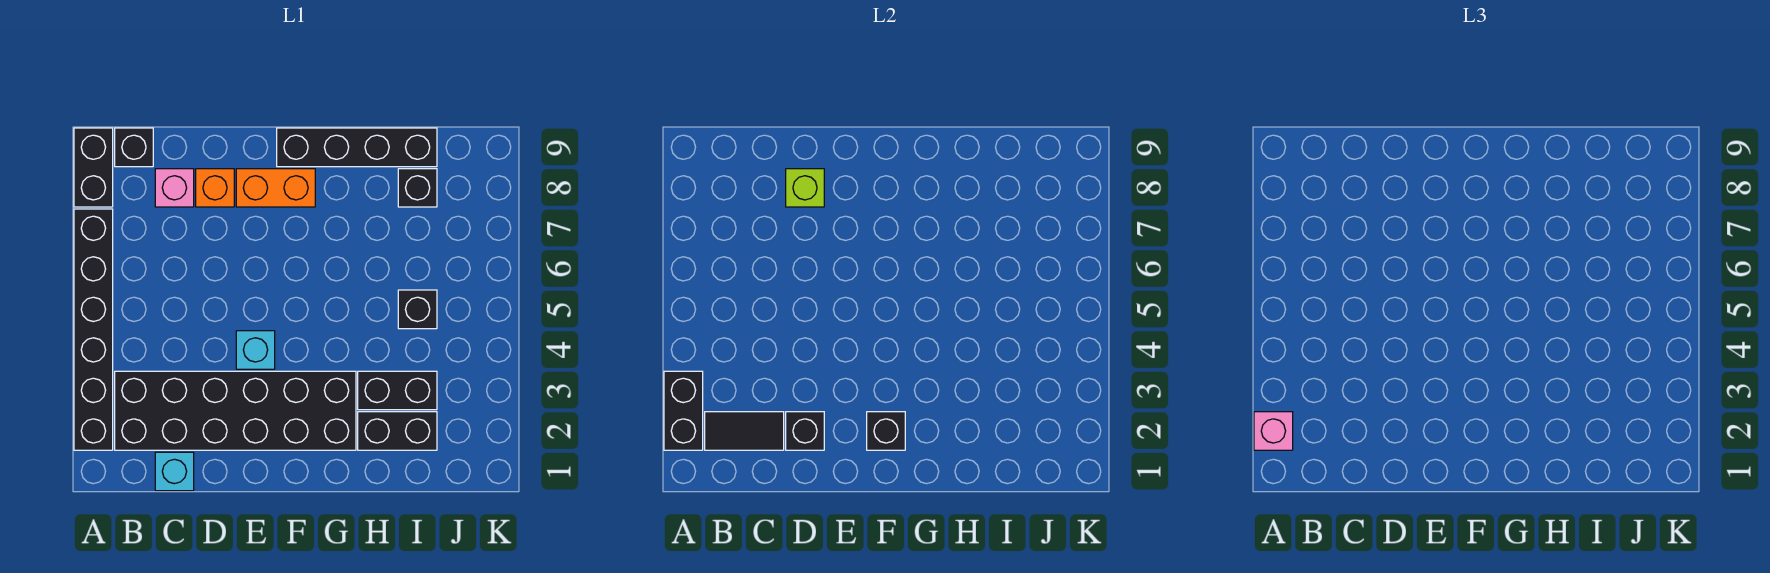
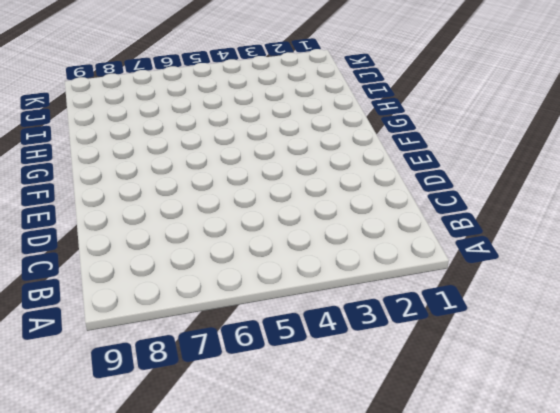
none -> black brick A2:A7 level 1
none -> black brick A8:A9 level 1
none -> black brick B2:G3 level 1

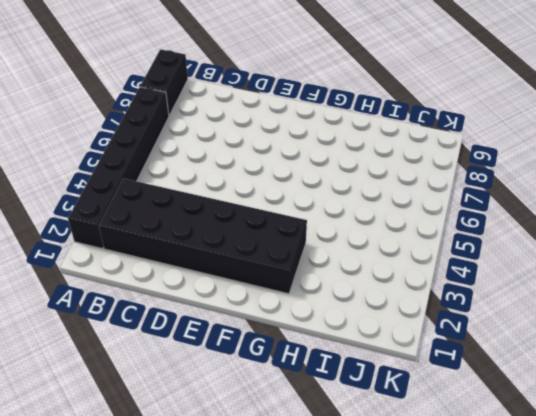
none -> black brick B9 level 1
none -> cyan brick C1 level 1
none -> pink brick C8 level 1

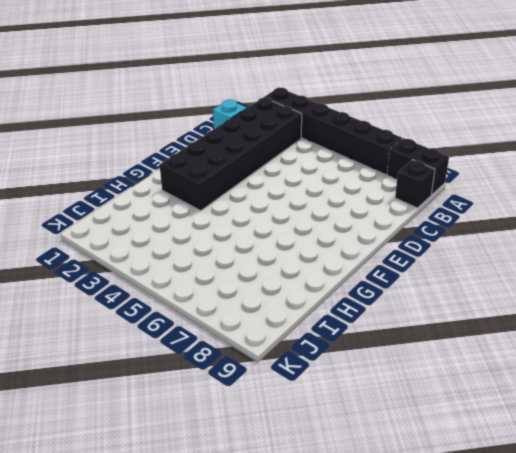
none -> pink brick C8 level 1
none -> orange brick D8 level 1
none -> cyan brick E4 level 1

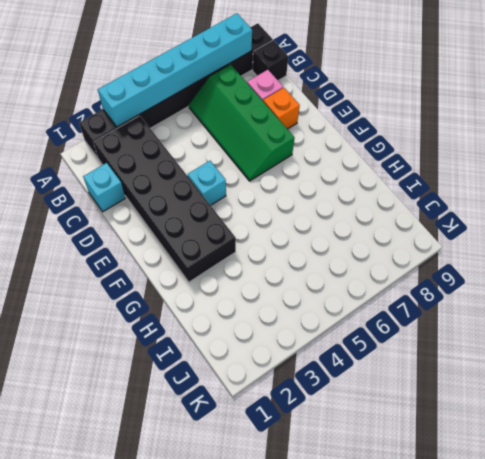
cyan brick A3:A8 level 2 -> black brick A2:A3 level 2
green slope B6:E7 level 1 top 7 -> none
none -> orange brick E8:F8 level 1
none -> black brick F9:I9 level 1
none -> black brick H2:I2 level 1

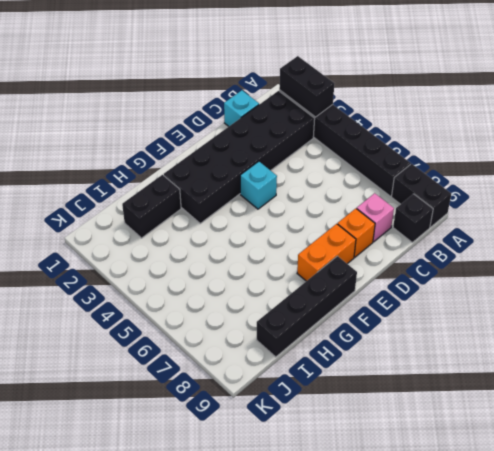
none -> black brick H3:I3 level 1
none -> black brick I5 level 1
none -> black brick I8 level 1

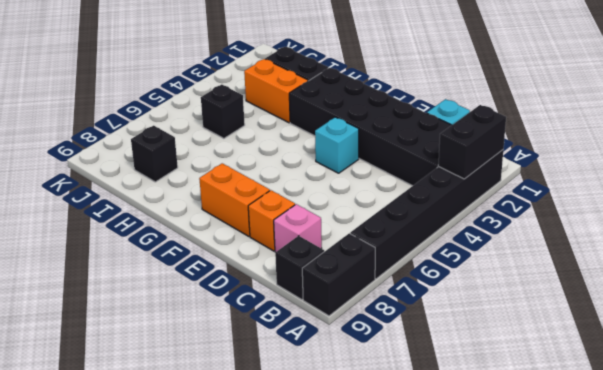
orange brick H3:I3 level 1 -> black brick H3:I3 level 1
none -> black brick F9:I9 level 1
none -> black tile B2:C2 level 2
none -> black brick D2 level 2

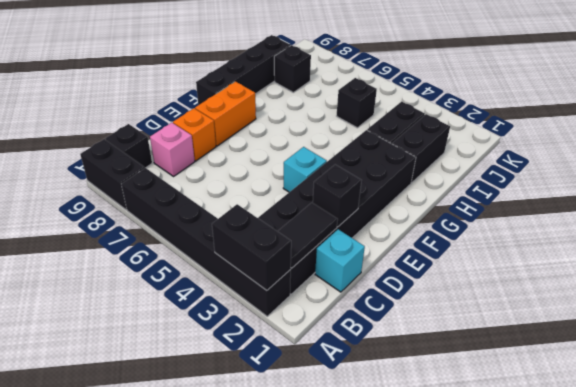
none -> lime brick D8 level 2
none -> black brick F2 level 2
none -> pink brick A2 level 3

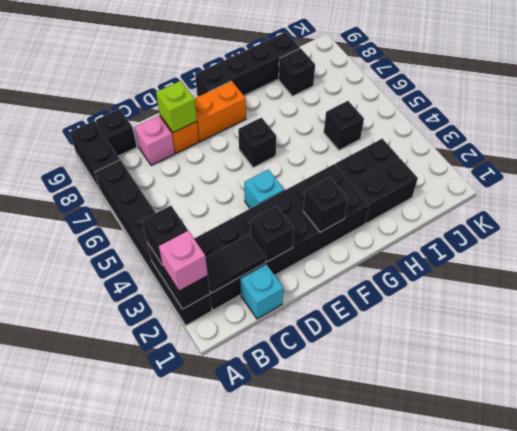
black brick A3 level 3 -> none
black brick F6 level 1 -> none

